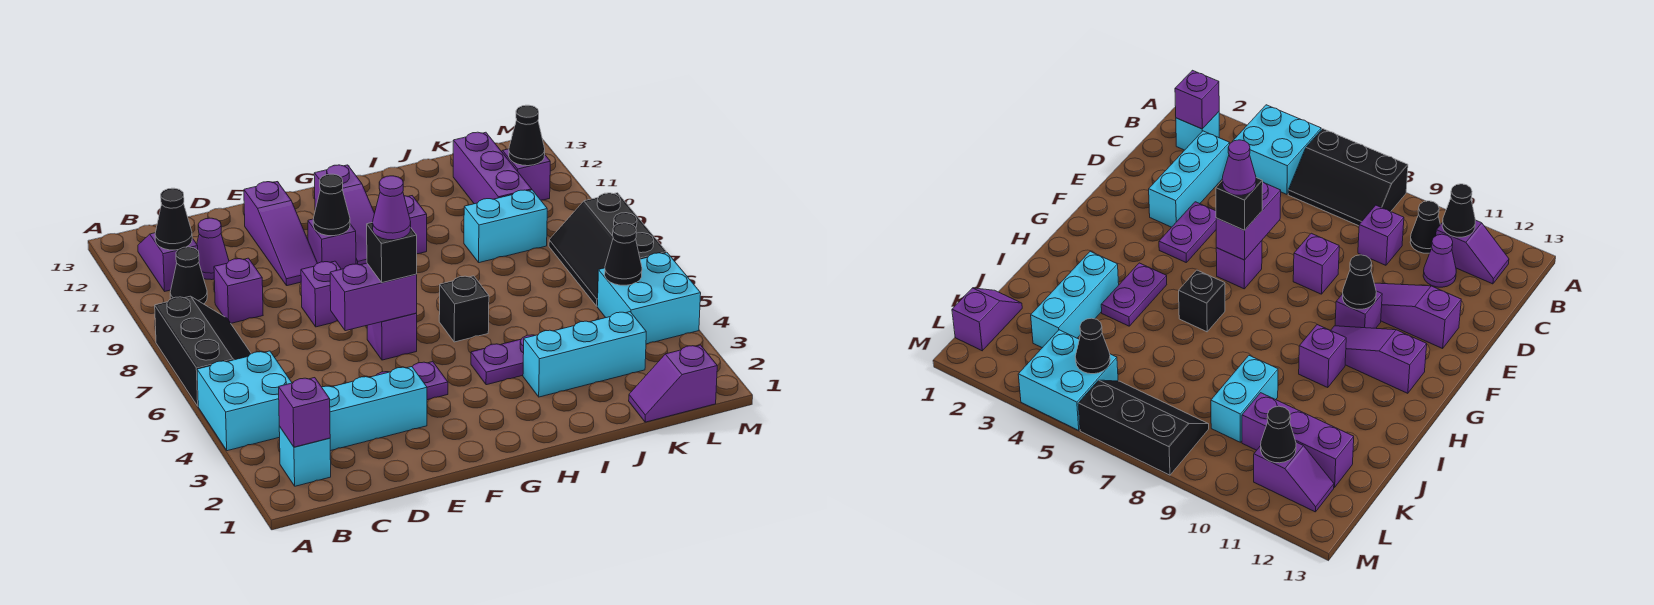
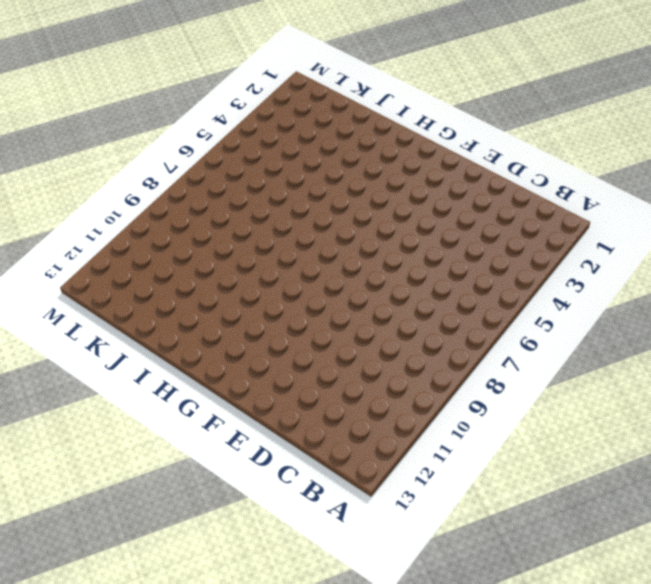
none -> cyan brick A4:B5 level 1
none -> black slope A6:B8 level 1 top A
none -> cyan brick B2 level 1
none -> black cone B10 level 1

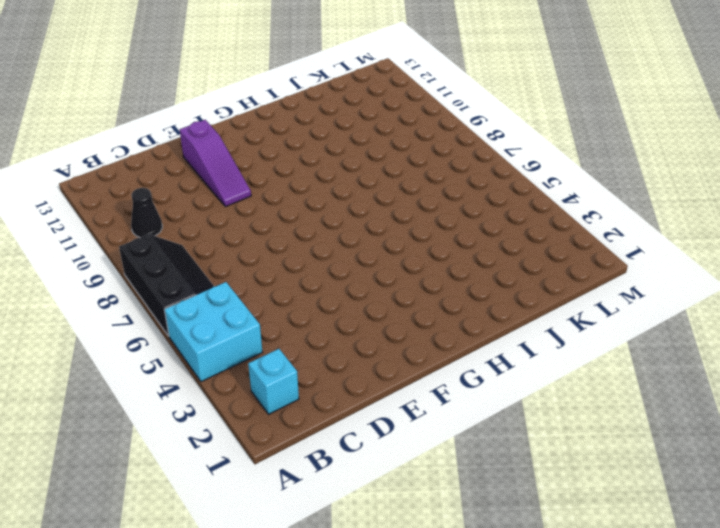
none -> purple slope B11:B12 level 1 top 11
none -> cyan brick C3:E3 level 1
none -> purple brick C9 level 1
none -> purple cone C11 level 1

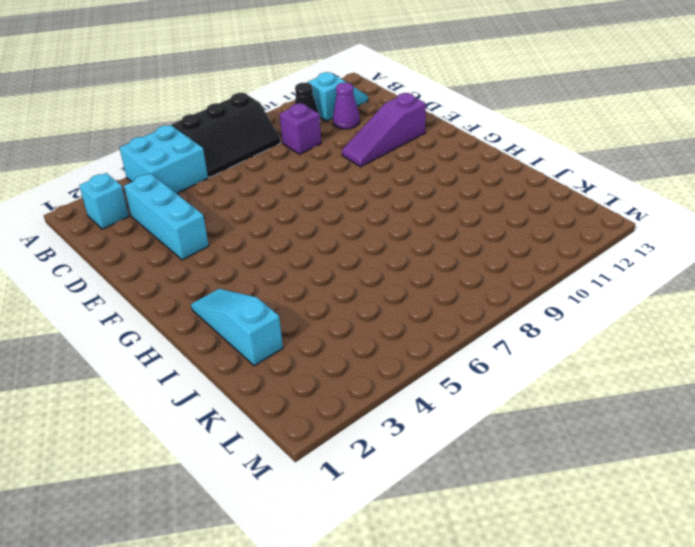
cyan slope B11:B12 level 1 top 11 -> purple slope B11:B12 level 1 top 11
cyan slope H2:J2 level 1 top J -> none
none -> purple plate E4:F4 level 1
none -> purple brick E8 level 1
none -> purple brick F6 level 1
none -> purple brick F10 level 1

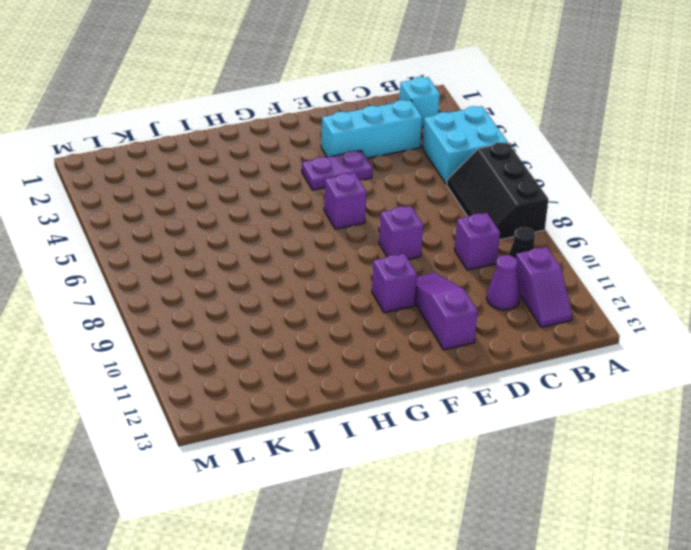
none -> purple slope G10:G12 level 1 top 12
none -> purple plate H4:I4 level 1
none -> black brick H6 level 1
none -> purple brick H10 level 1

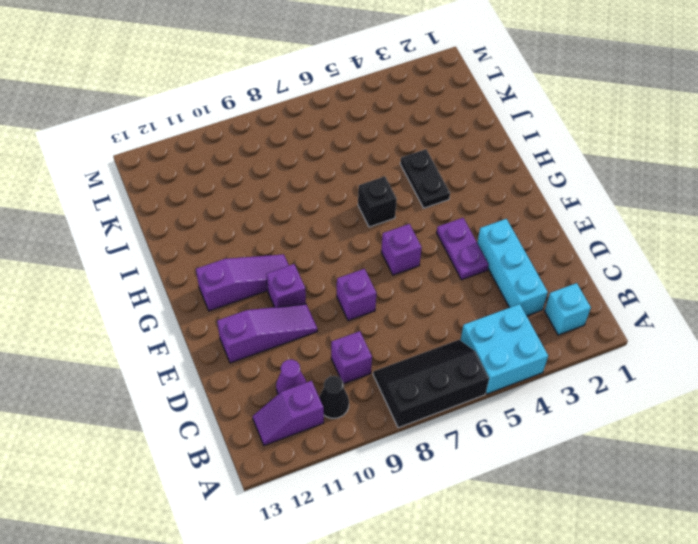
black plate H4:I4 level 1 -> purple plate H4:I4 level 1
none -> purple brick H10 level 1
none -> cyan brick I3:K3 level 1
none -> cyan brick J9:K9 level 1
none -> purple slope K1:L1 level 1 top L

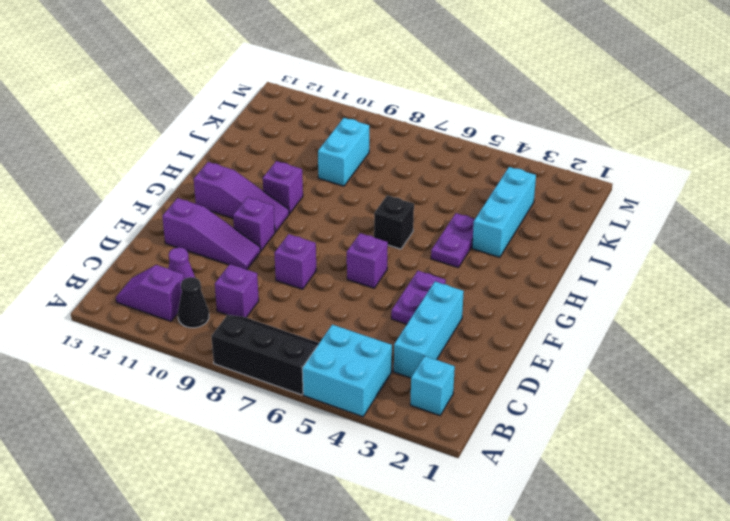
none -> purple slope K1:L1 level 1 top L
none -> purple brick K10:K12 level 1
none -> cyan brick L4:M5 level 1
none -> black slope L6:M8 level 1 top M

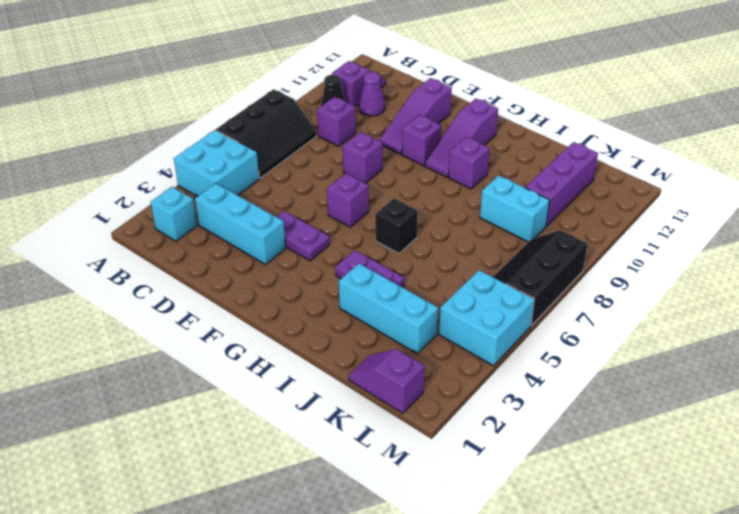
none -> purple slope L11:L12 level 1 top 11
none -> purple brick B2 level 2
none -> black cone B11 level 2
none -> purple brick E6:F6 level 2

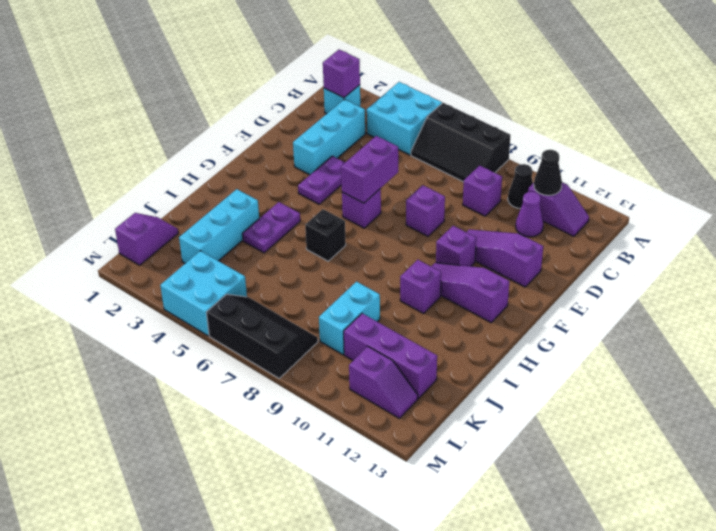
none -> black cone F10 level 2
none -> black cone L5 level 2
none -> black cone L11 level 2
none -> black brick F6 level 3

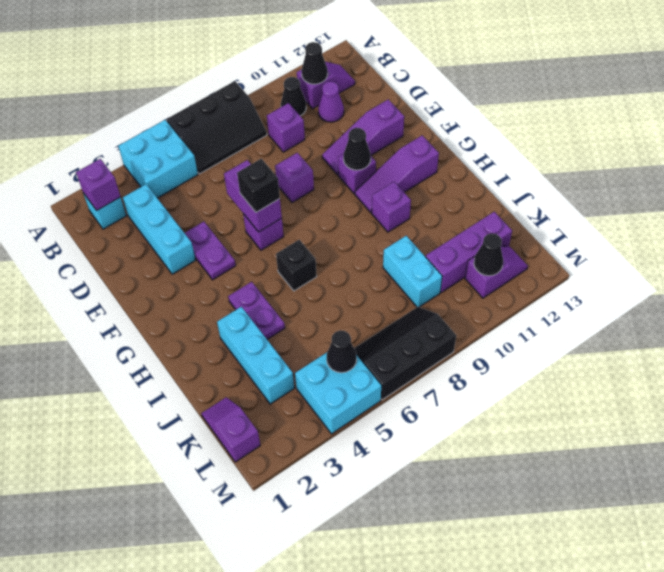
none -> purple cone F6 level 4

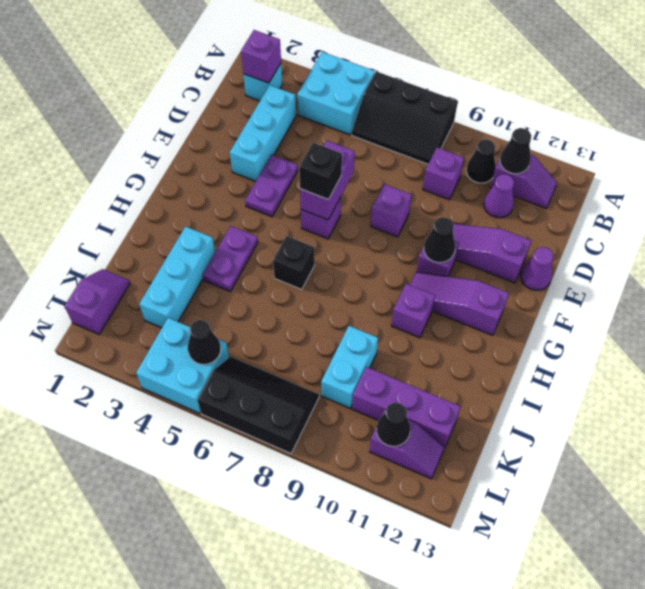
purple cone E13 level 1 -> purple cone F6 level 4

